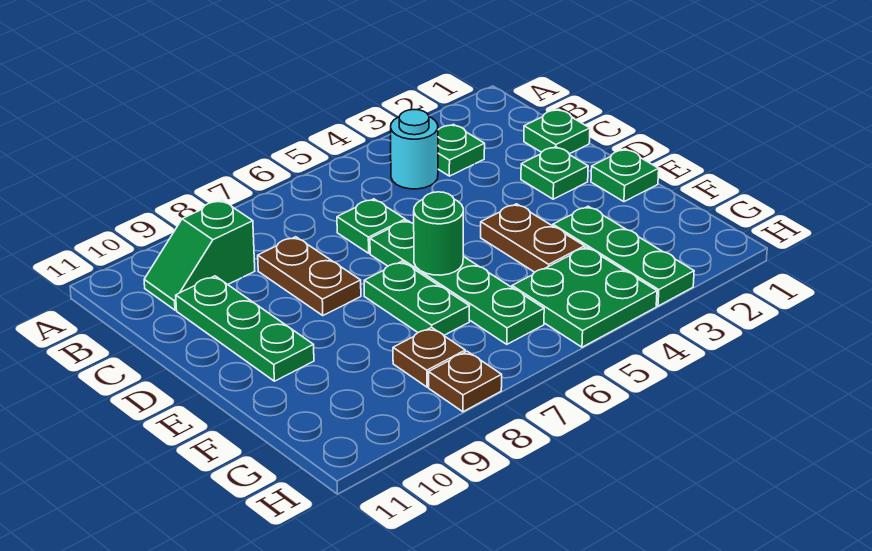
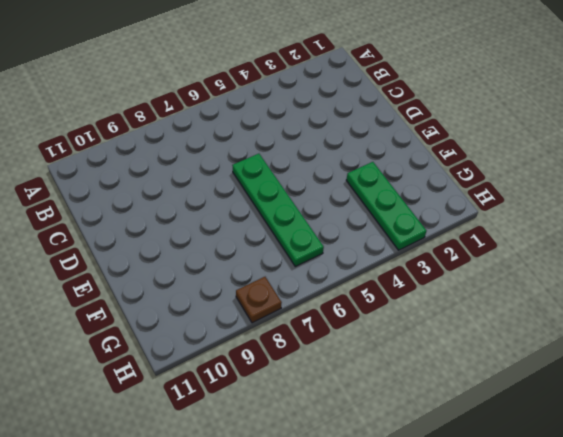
none -> green plate B3 level 1
none -> cyan round brick B4 level 1
none -> green slope B9:B10 level 1 top 9

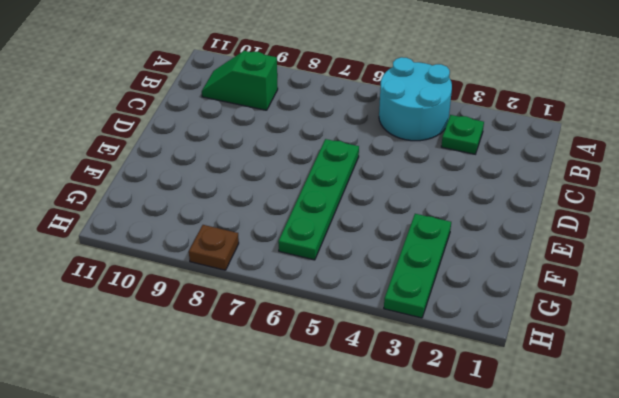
cyan round brick A4:B5 level 1 -> cyan round brick B4 level 1
none -> green plate C1 level 1
none -> green plate C6 level 1
none -> brown plate C8:D8 level 1

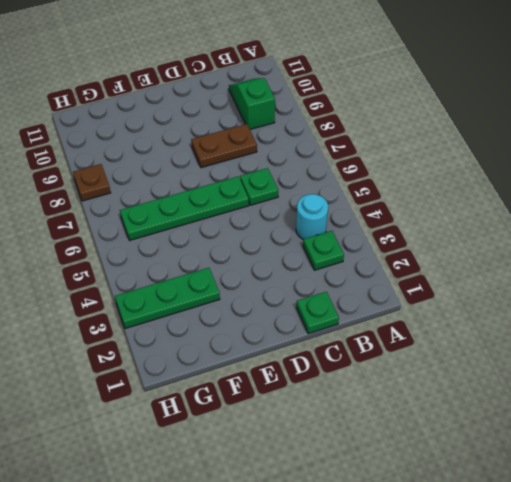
none -> green plate C10:E10 level 1
none -> green plate D2 level 1
none -> green plate E1 level 1

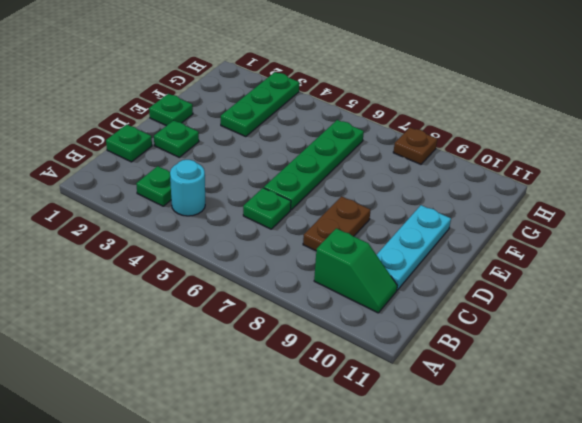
cyan plate C10:E10 level 1 -> green plate C10:E10 level 1
none -> brown plate E4:F4 level 1
none -> green plate E7:F7 level 1
none -> green plate G4:H5 level 1

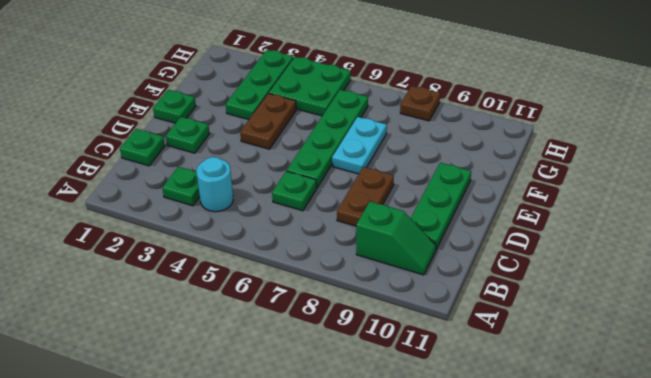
cyan plate E7:F7 level 1 -> green plate E7:F7 level 1
none -> brown plate G8 level 1
none -> green round brick E6 level 2

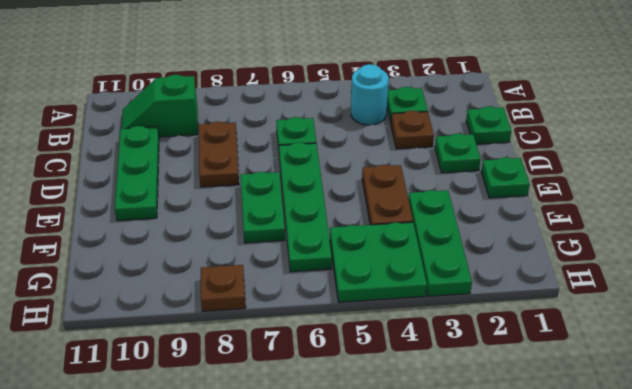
brown plate C3 level 1 -> brown plate G8 level 1
none -> green round brick E6 level 2

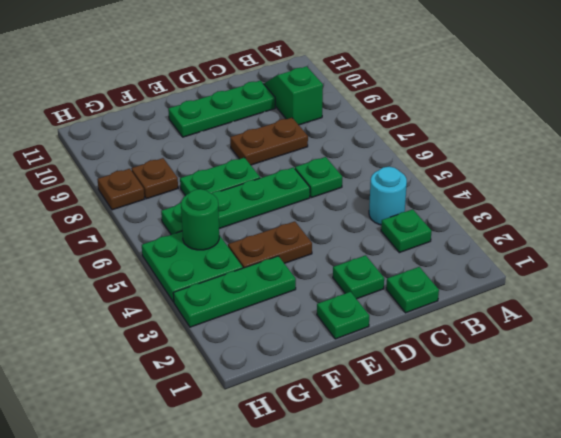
green round brick G5 level 2 -> green round brick E6 level 2

